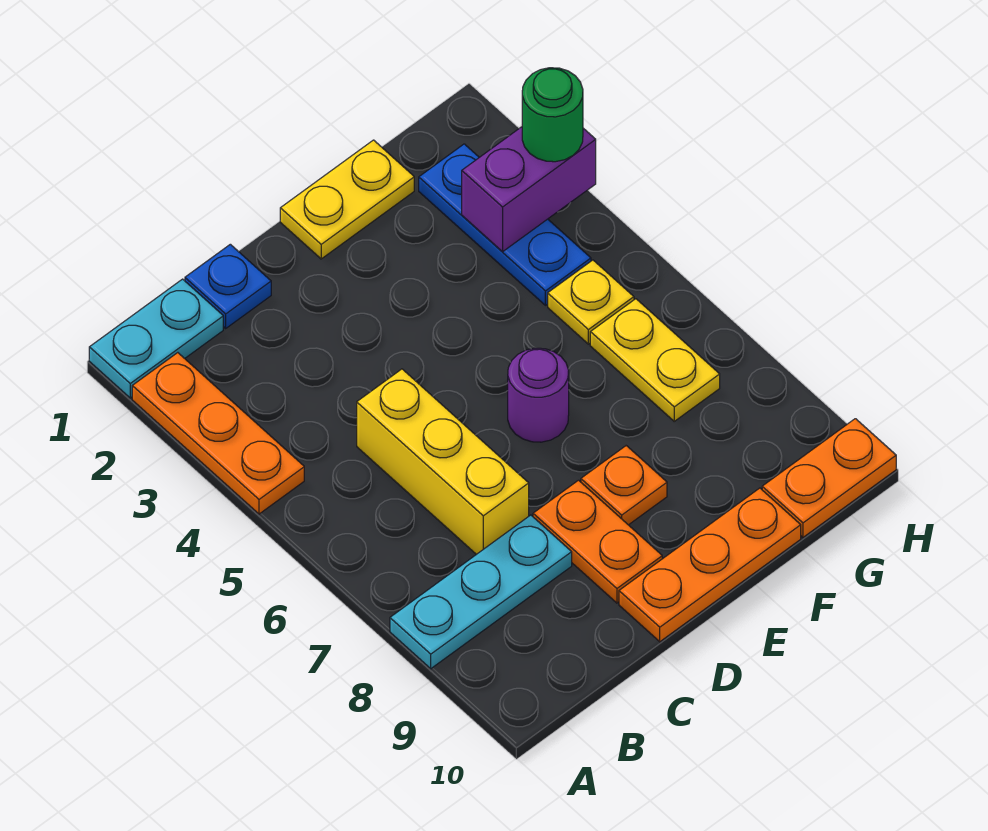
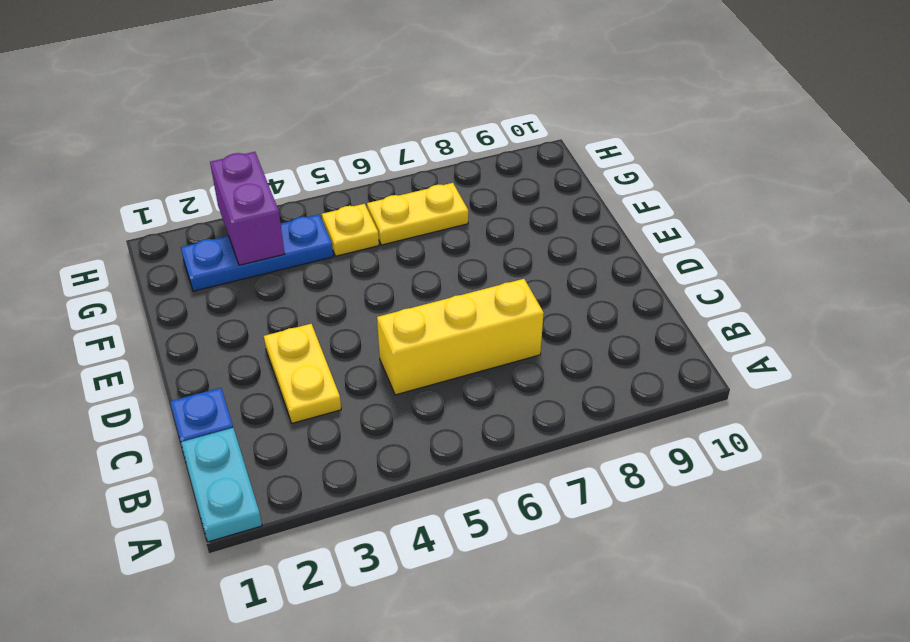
yellow plate C3:D3 level 1 -> yellow plate E1:F1 level 1
none -> orange plate A2:A4 level 1
none -> cyan plate A8:C8 level 1
none -> orange plate D8:D9 level 1

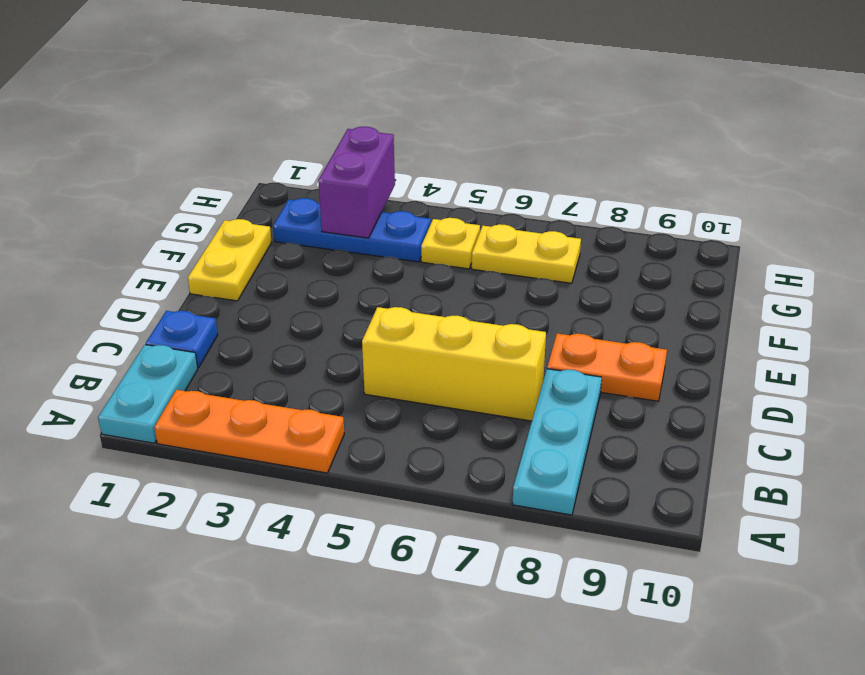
none -> orange plate D10:F10 level 1
none -> purple round brick E6 level 1
none -> orange plate E8 level 1

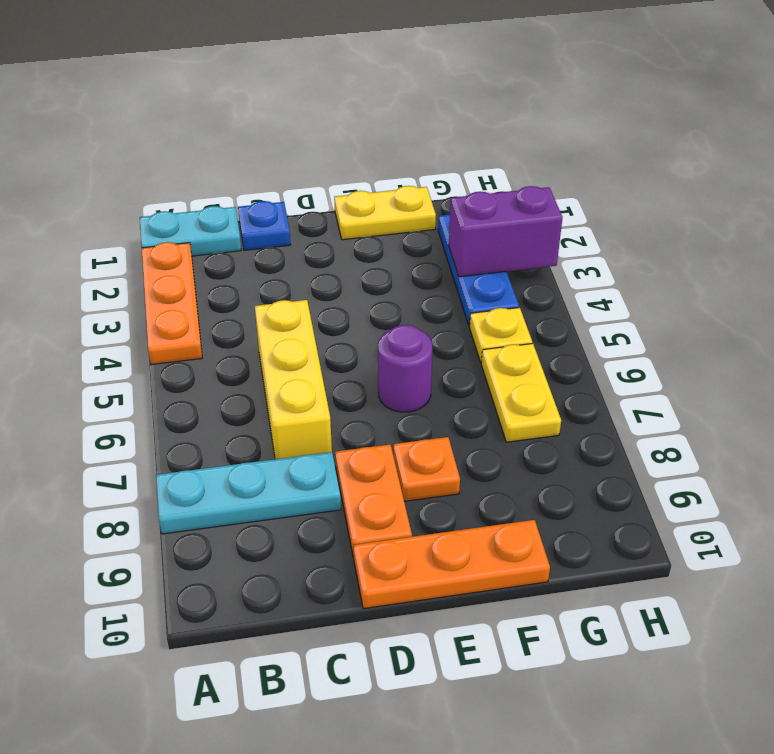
none -> orange plate G10:H10 level 1
none -> green round brick H3 level 3

